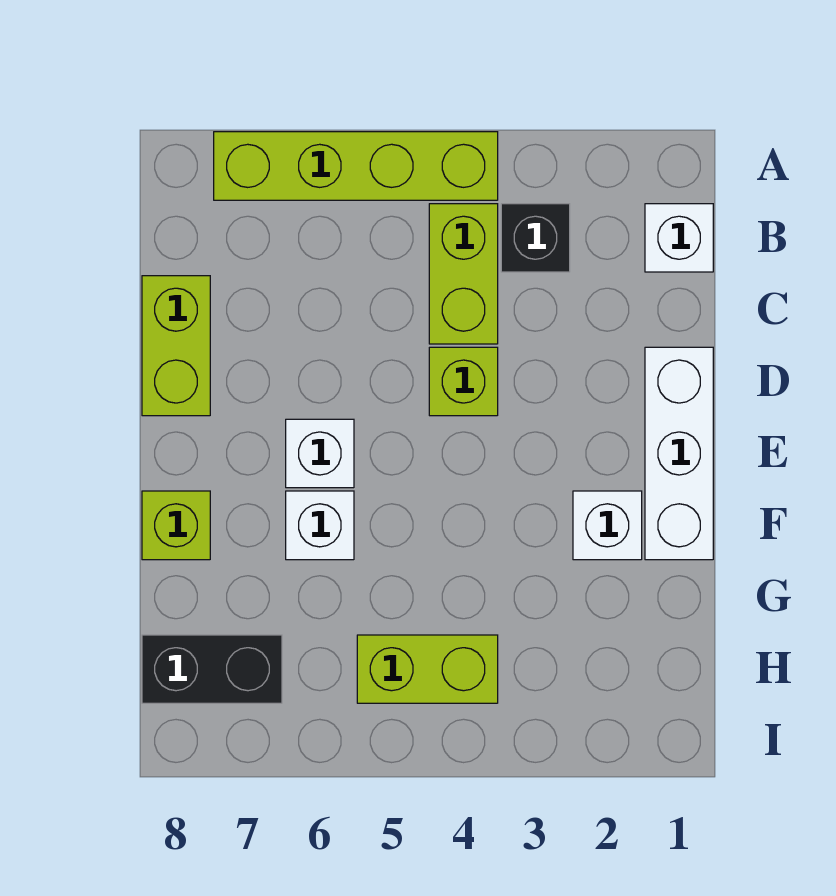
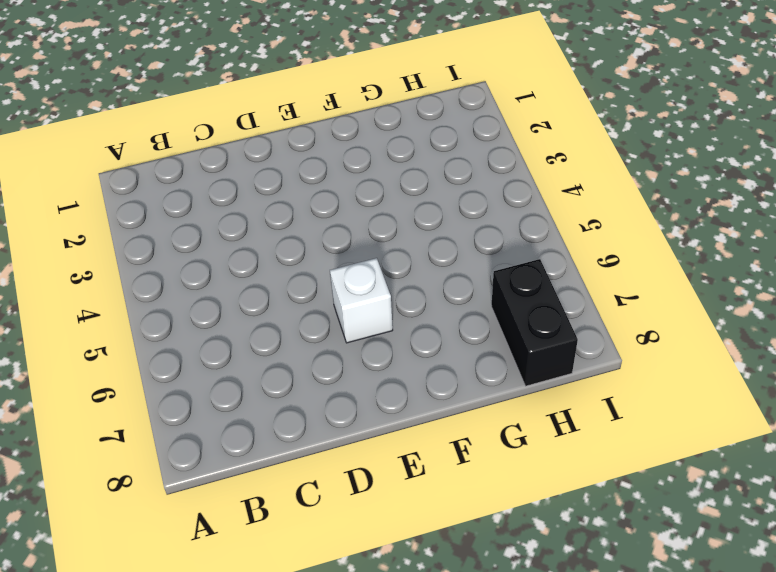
none -> lime brick A4:A7 level 1
none -> white brick B1 level 1
none -> black brick B3 level 1

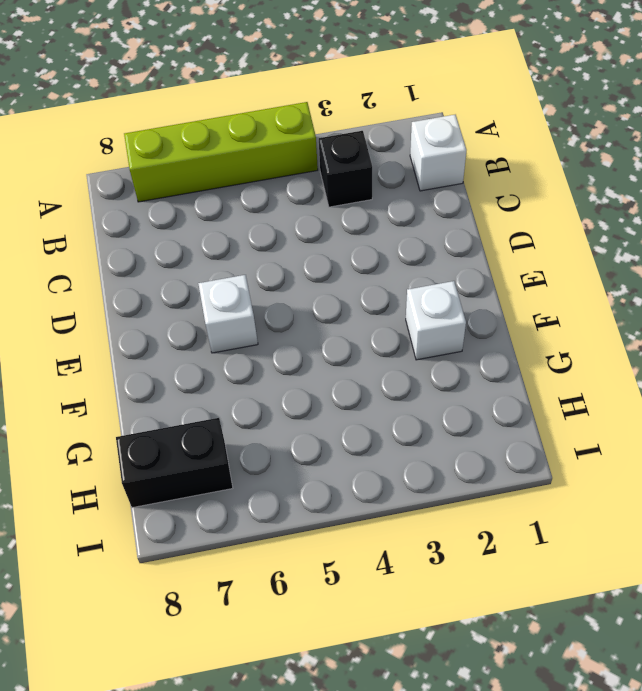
none -> lime brick B4:C4 level 1
none -> lime brick C8:D8 level 1
none -> white brick D1:F1 level 1

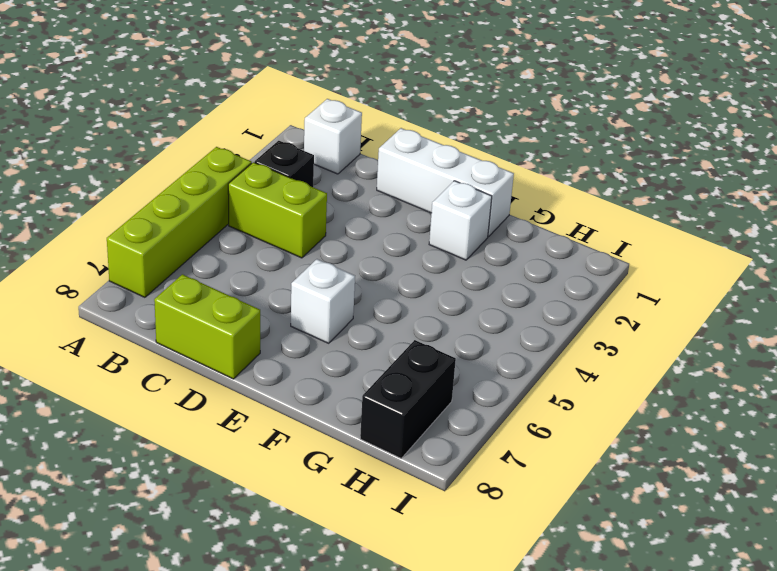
none -> lime brick D4 level 1
none -> white brick F6 level 1
none -> lime brick F8 level 1

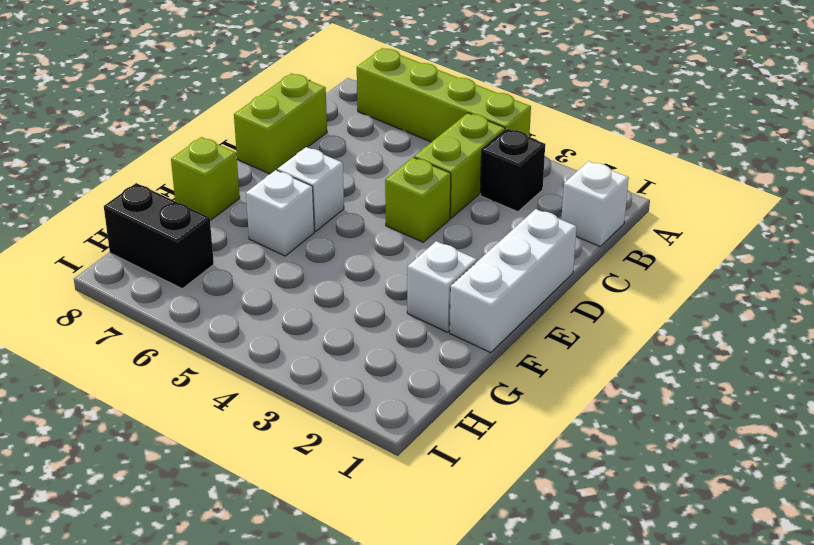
none -> lime brick H4:H5 level 1

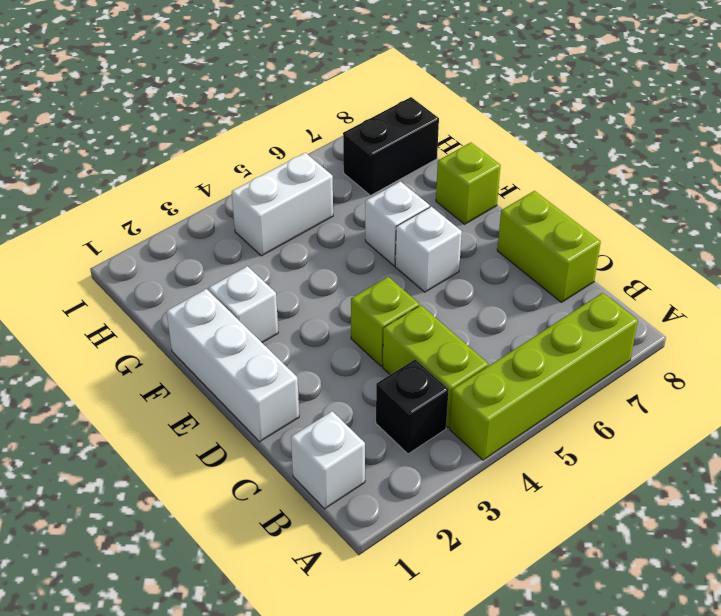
white brick H4:H5 level 1 -> lime brick H4:H5 level 1

